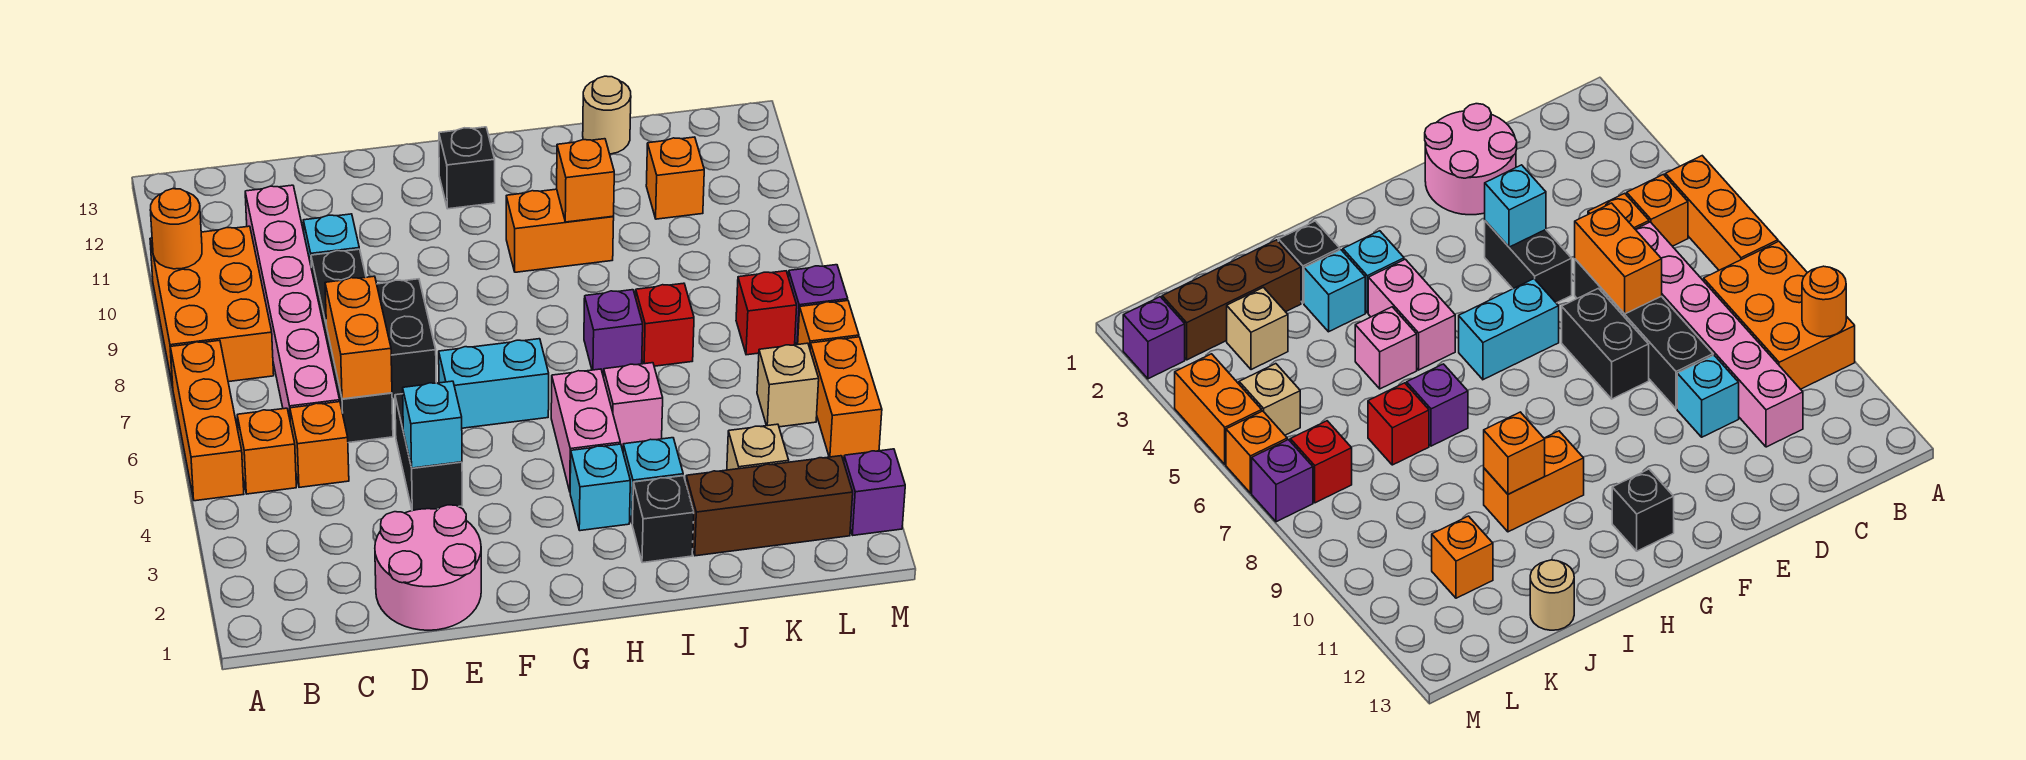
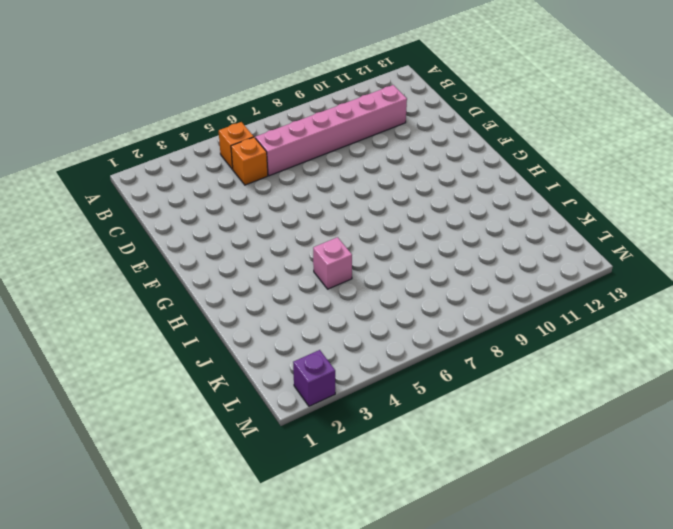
none -> orange brick A5:A7 level 1
none -> orange brick A8:B10 level 1
none -> pink round brick D1:E2 level 1
none -> black brick D6:D9 level 1

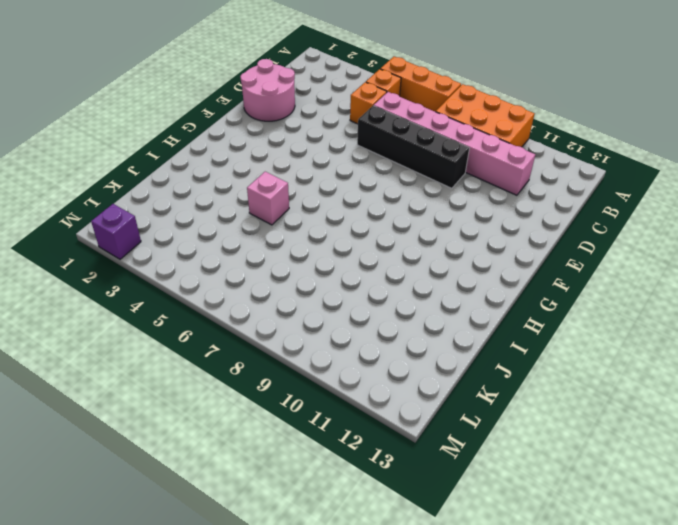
none -> cyan brick D10 level 1
none -> black brick E4:E5 level 1
none -> black brick E7:E8 level 1
none -> cyan brick F6:G6 level 1

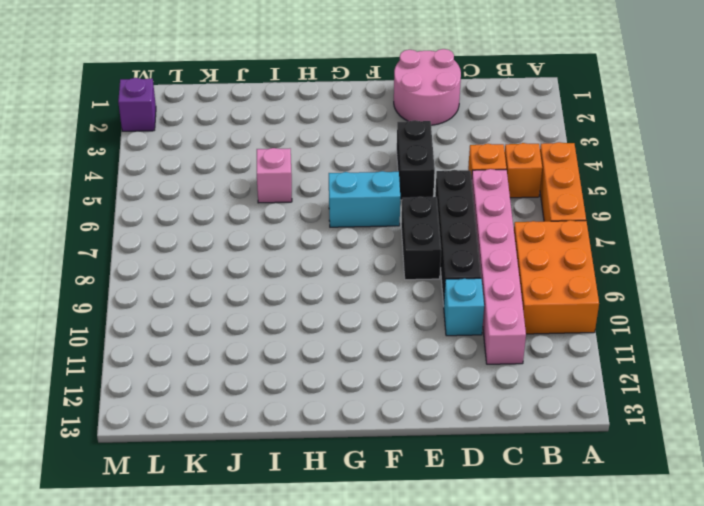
none -> black brick G12 level 1
none -> cyan brick H3 level 1
none -> pink brick H4:H5 level 1
none -> orange brick H10:I10 level 1

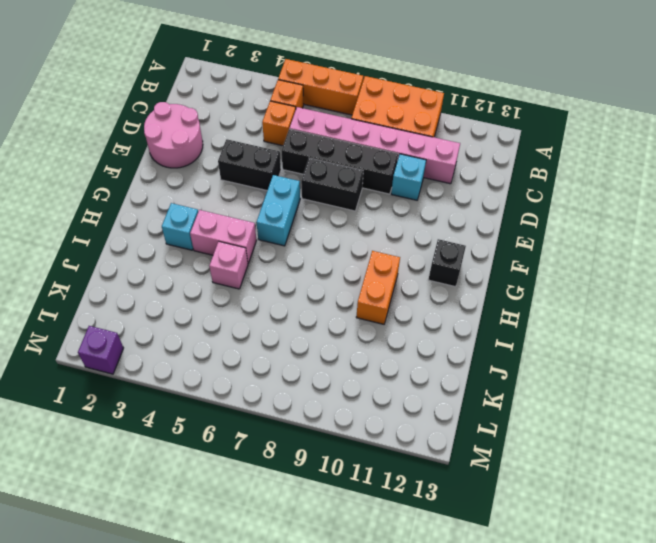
none -> black brick I2 level 1
none -> cyan brick I3 level 1
none -> purple brick I7 level 1
none -> brown brick J2:L2 level 1

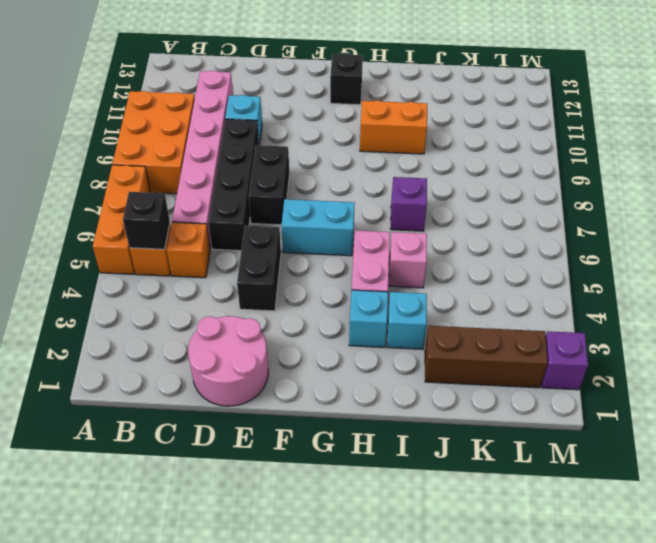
black brick B5 level 2 -> black brick I2 level 1
none -> red brick J7 level 1
none -> tan round brick J13 level 1
none -> tan brick K3 level 1
none -> orange brick K11 level 1

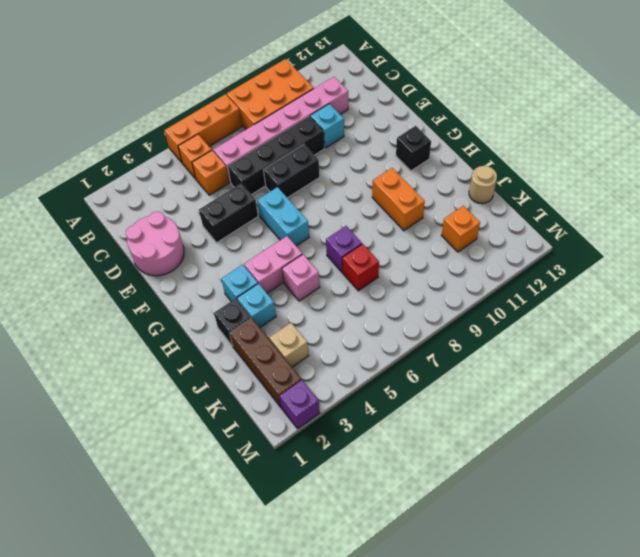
none -> tan brick L5 level 1
none -> red brick L7 level 1
none -> orange brick M4:M5 level 1
none -> orange brick M6 level 1

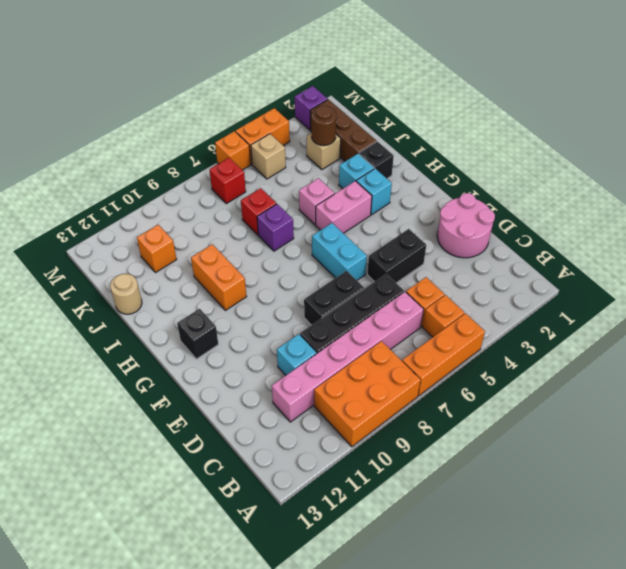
brown round brick K3 level 2 -> none
none -> purple brick M7 level 1
none -> orange round brick A10 level 2
none -> orange brick D6:D7 level 2
none -> cyan brick E4 level 2

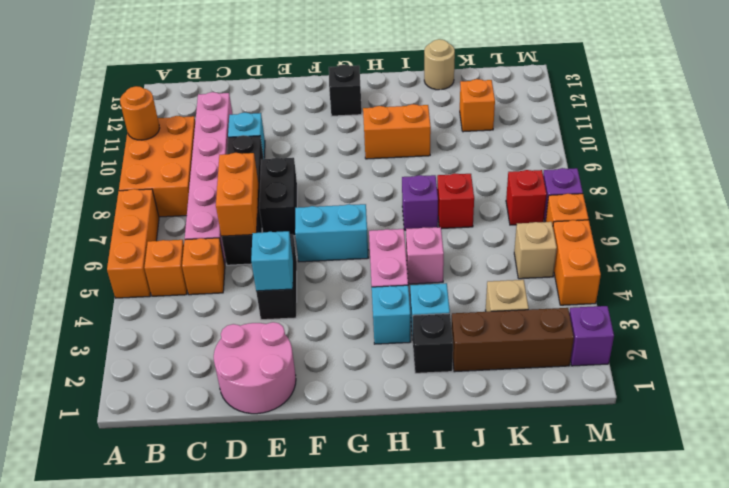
none -> orange brick I10 level 2

